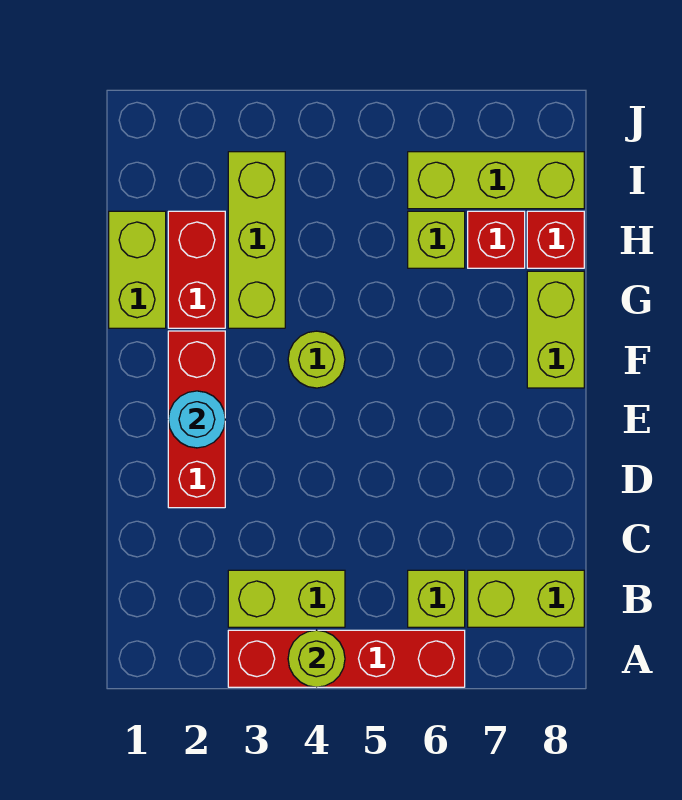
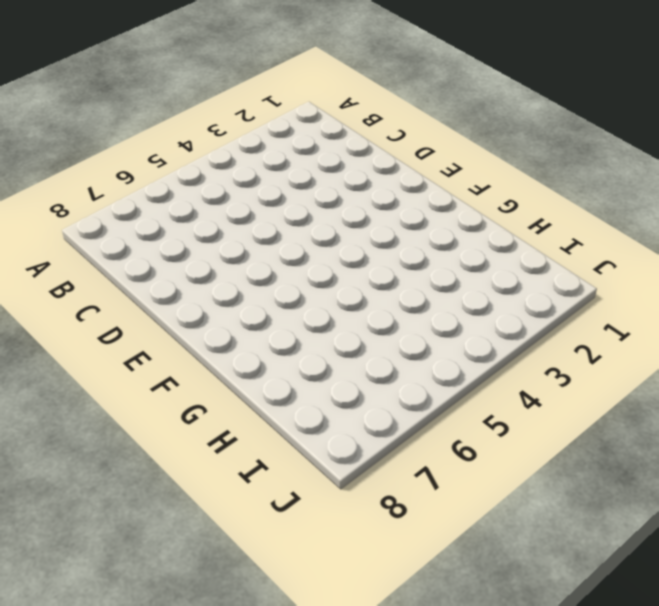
none -> red brick A3:A6 level 1
none -> lime brick B3:B4 level 1
none -> lime brick B6 level 1

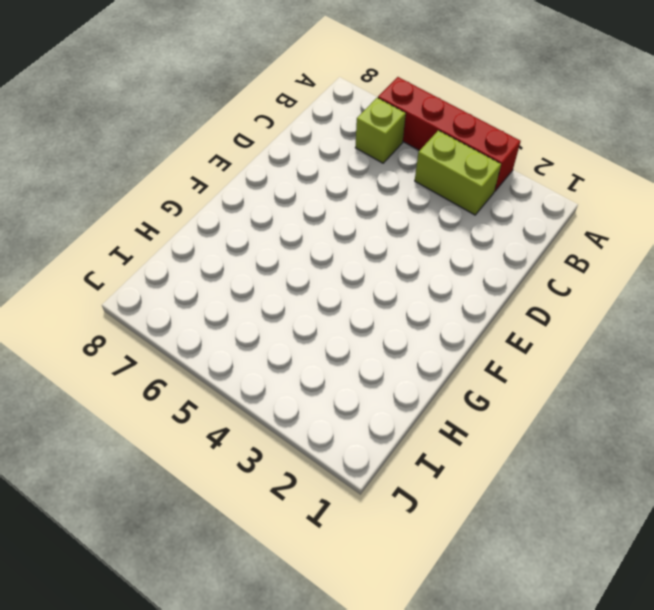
none -> lime brick B7:B8 level 1
none -> red brick D2:F2 level 1
none -> lime round brick F4 level 1

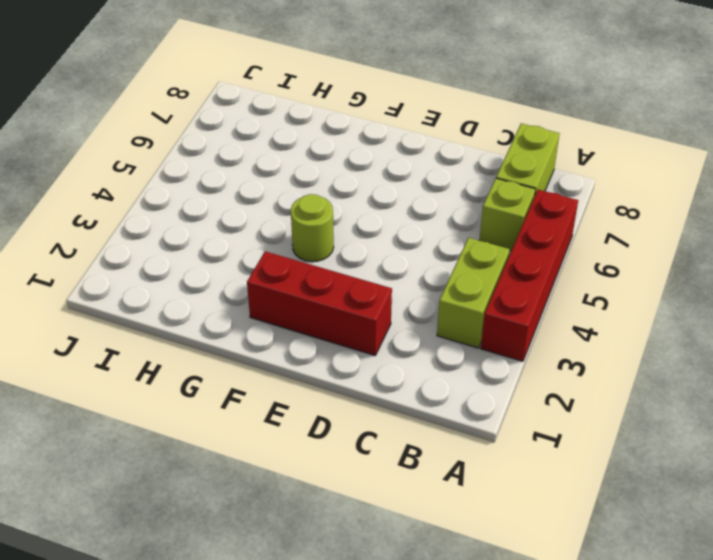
none -> lime brick F8:G8 level 1
none -> lime brick G1:H1 level 1
none -> red brick G2:H2 level 1

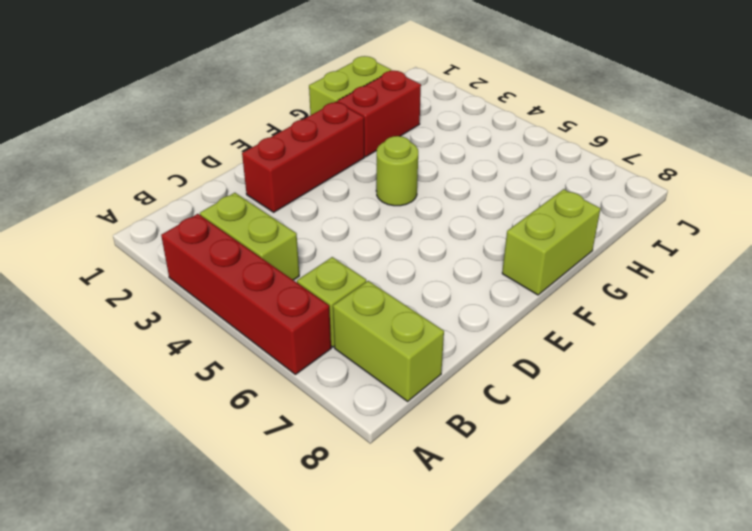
none -> lime brick G3:I3 level 1
none -> lime brick H6 level 1
none -> red brick H7 level 1

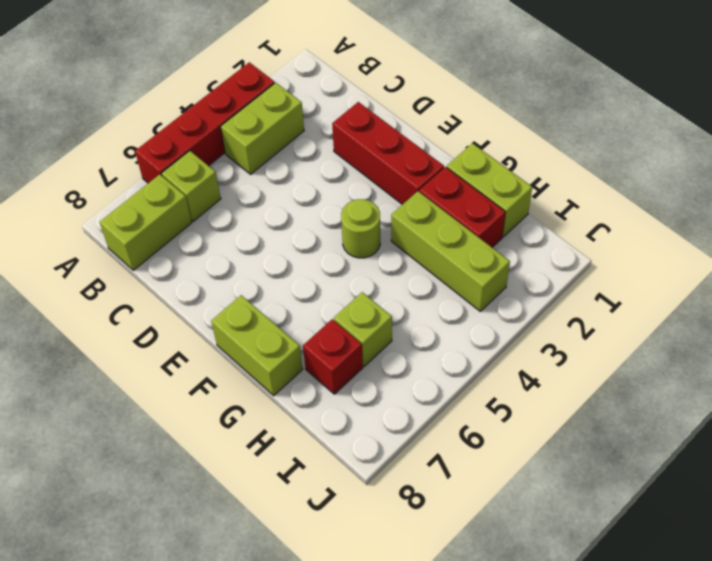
none -> red brick H8 level 1
none -> lime brick I6:I8 level 1
none -> lime round brick A4 level 2

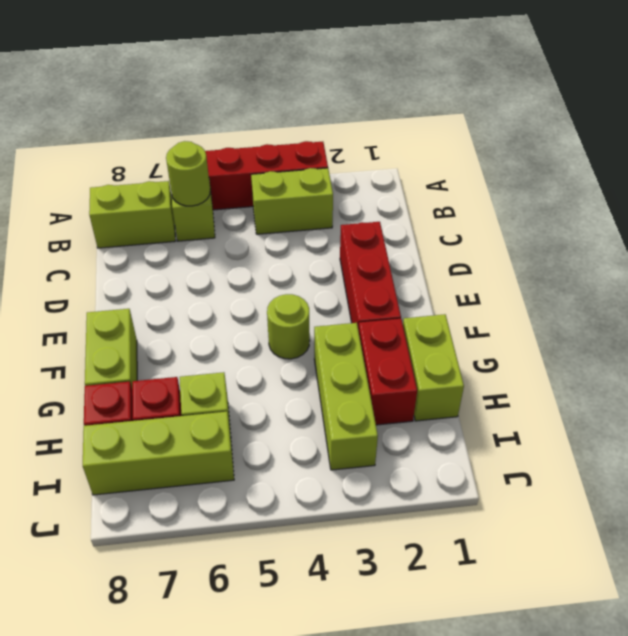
lime round brick B6 level 2 -> lime round brick A4 level 2
none -> cyan round brick E2 level 2

